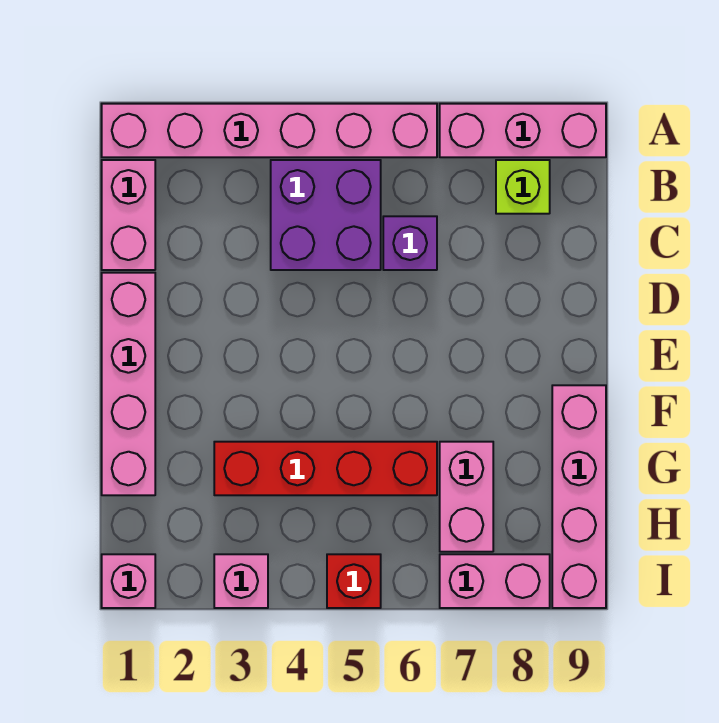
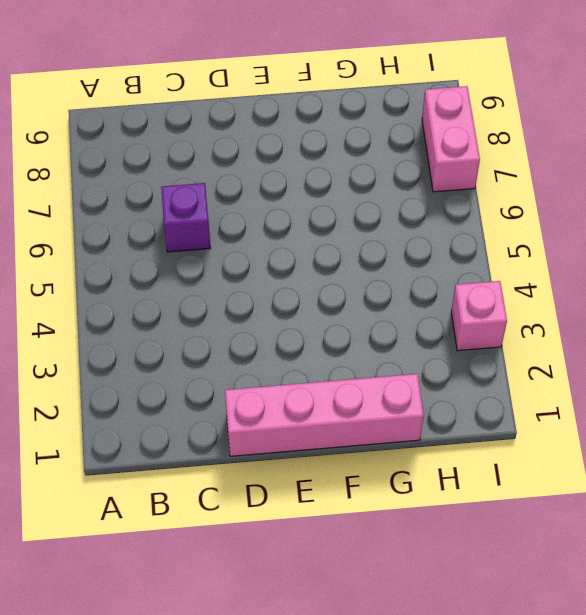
none -> pink brick A1:A6 level 1
none -> pink brick A7:A9 level 1
none -> pink brick B1:C1 level 1

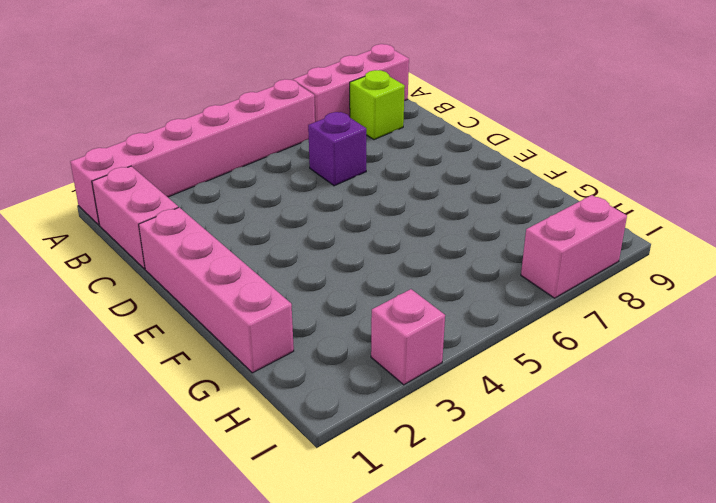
none -> purple brick B4:C5 level 1
none -> pink brick F9:I9 level 1
none -> red brick G3:G6 level 1

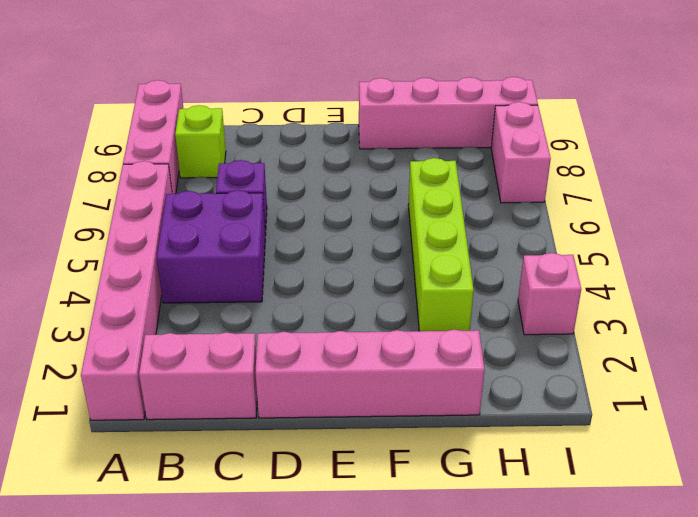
lime brick G3:G6 level 1 -> red brick G3:G6 level 1
none -> pink brick G7:H7 level 1
none -> pink brick I1 level 1
none -> red brick I5 level 1

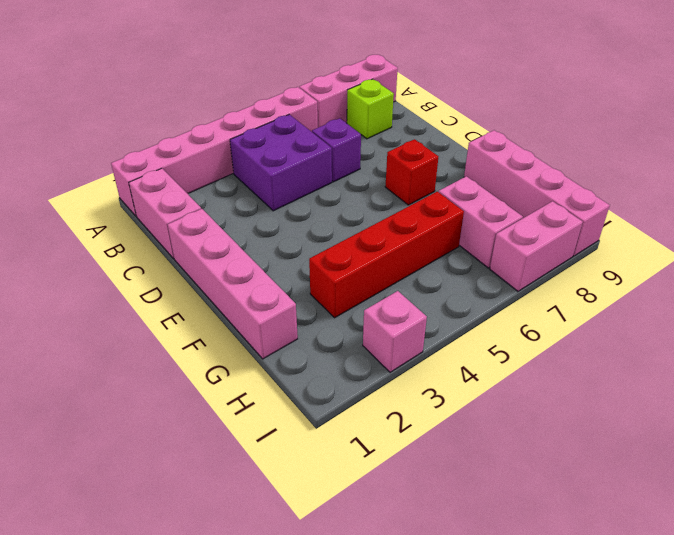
red brick E7 level 1 -> red brick I5 level 1
none -> pink brick I1 level 1

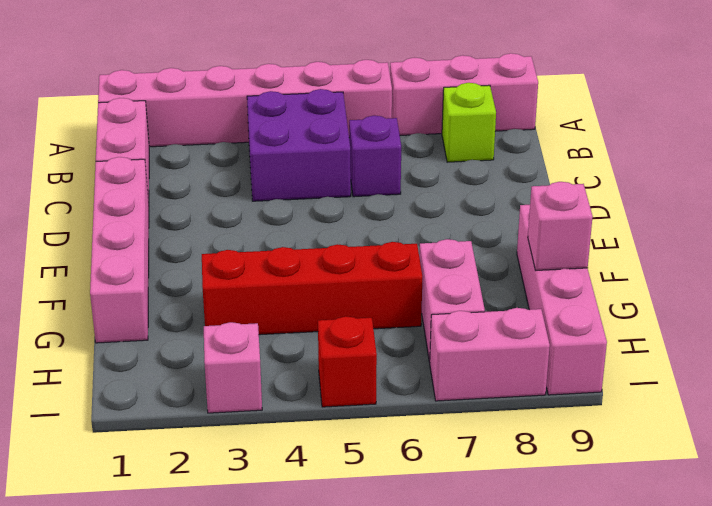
pink brick G9 level 2 -> pink brick I1 level 1

